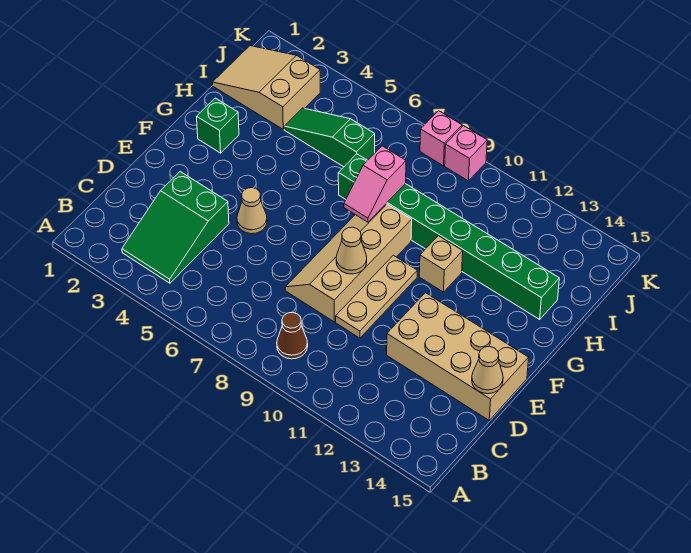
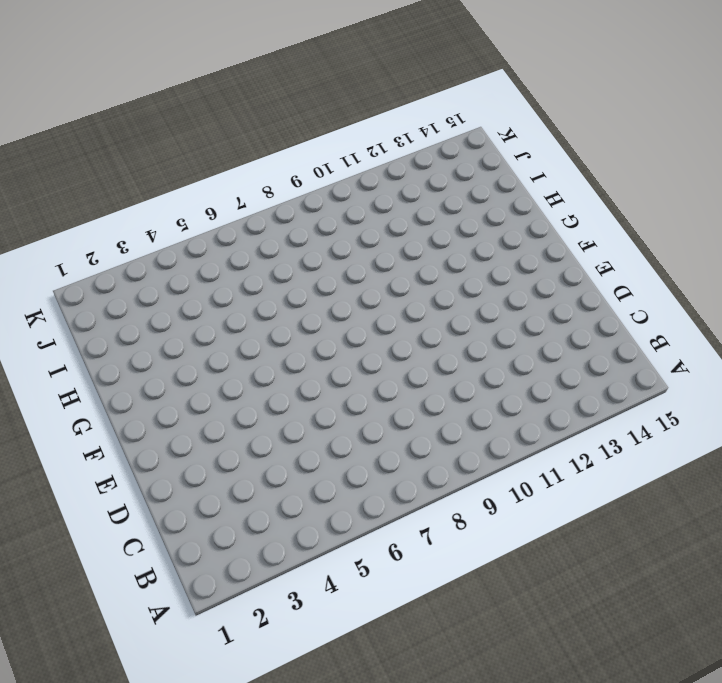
none -> green slope B3:D4 level 1 top D
none -> brown cone B9 level 1
none -> tan slope D8:G9 level 1 top 9

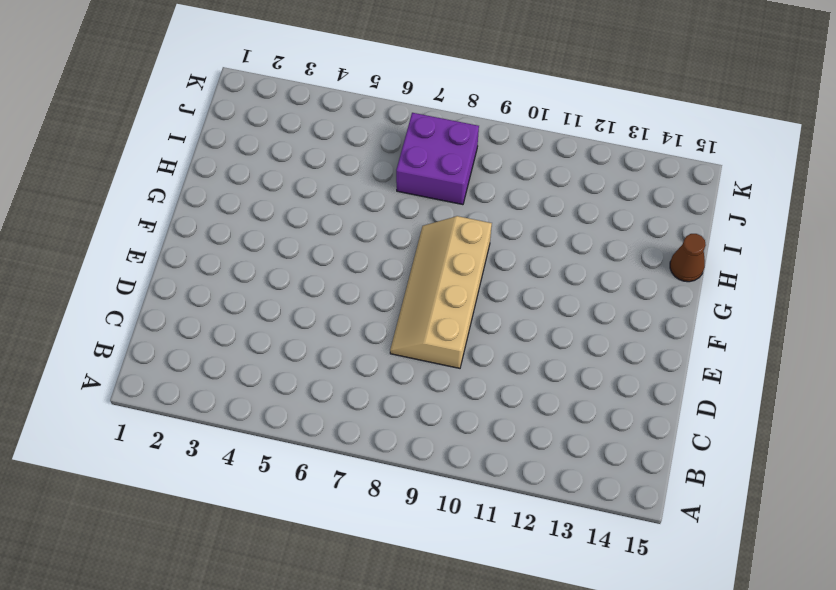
brown cone H15 level 1 -> brown cone B9 level 1
purple brick I7:J8 level 1 -> none
none -> green slope B3:D4 level 1 top D
none -> tan plate D10:F10 level 1
none -> tan brick D12:E15 level 1

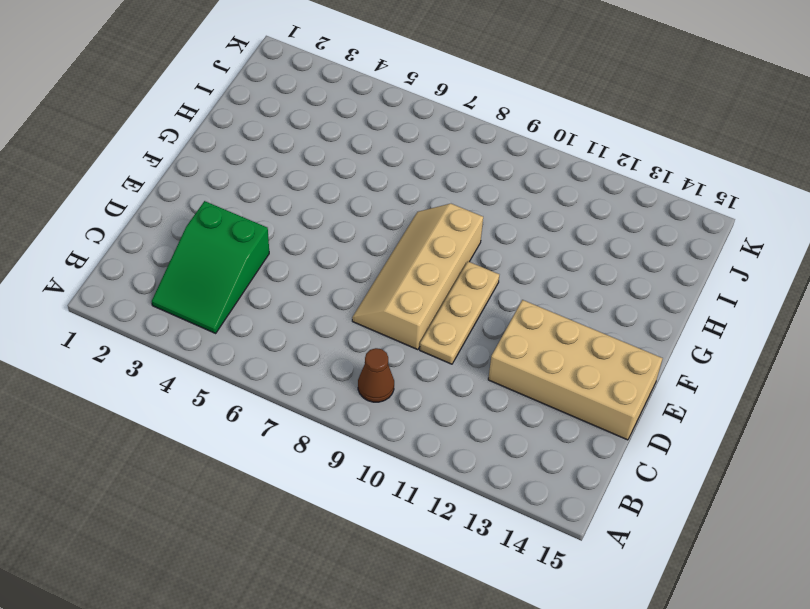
none -> tan cone E5 level 1
none -> green brick G2 level 1
none -> tan brick G11 level 1

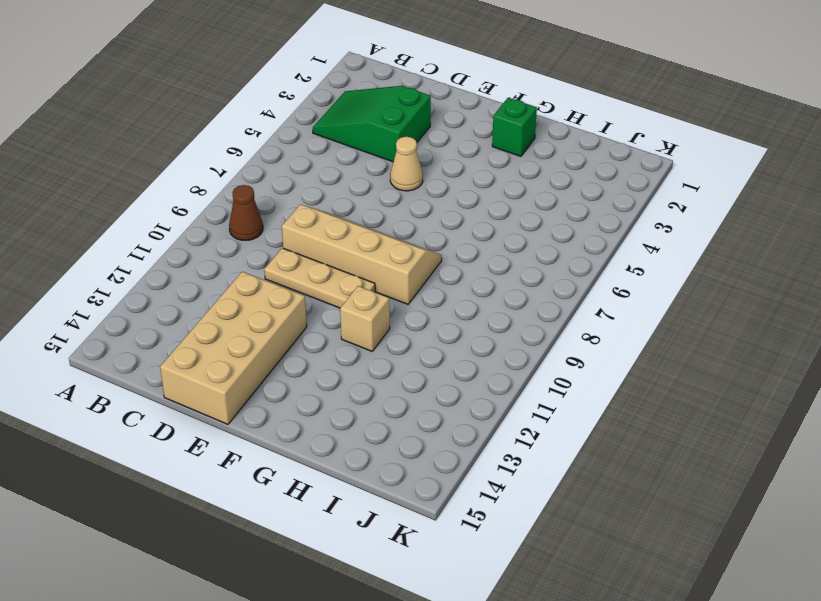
none -> green brick H7:H14 level 1
none -> tan slope I1:J3 level 1 top 3
none -> green slope I4:I6 level 1 top 6

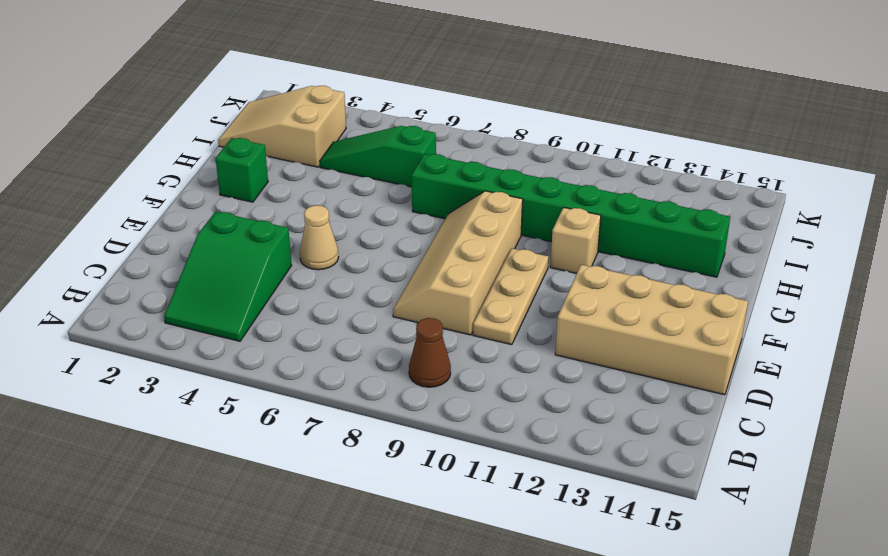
none -> pink brick K8 level 1
none -> pink brick K9 level 1
none -> tan cone D15 level 2

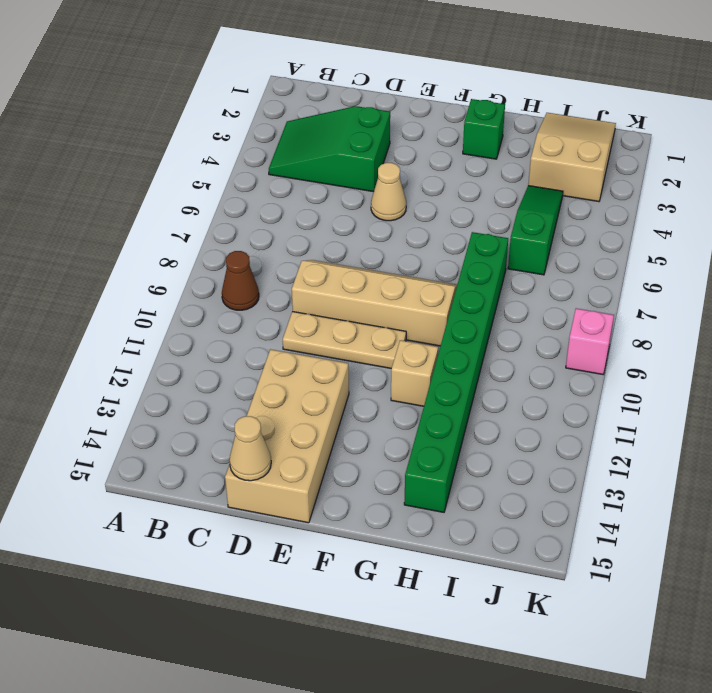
none -> pink brick K8 level 1
none -> tan cone E9 level 2
none -> pink slope G8:H8 level 2 top H

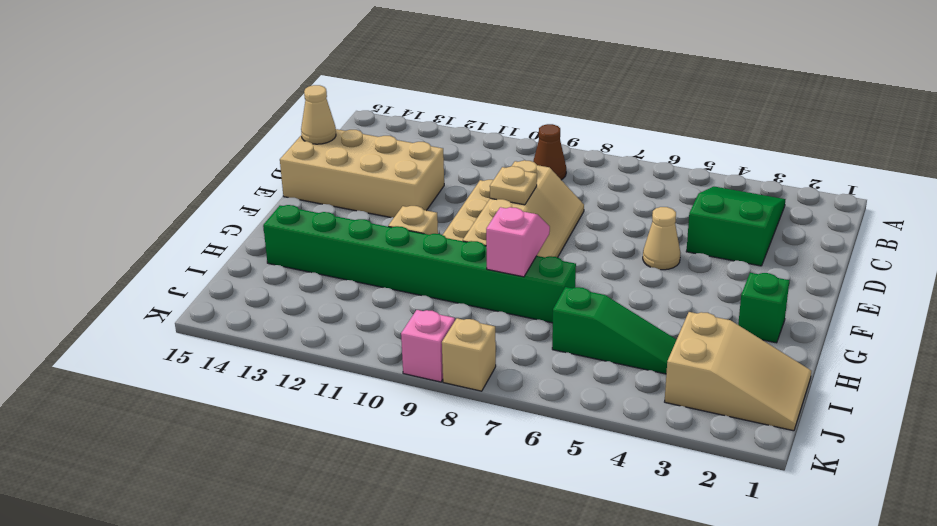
tan plate E9 level 2 -> tan cone E9 level 2
tan brick K8 level 1 -> pink brick K8 level 1

